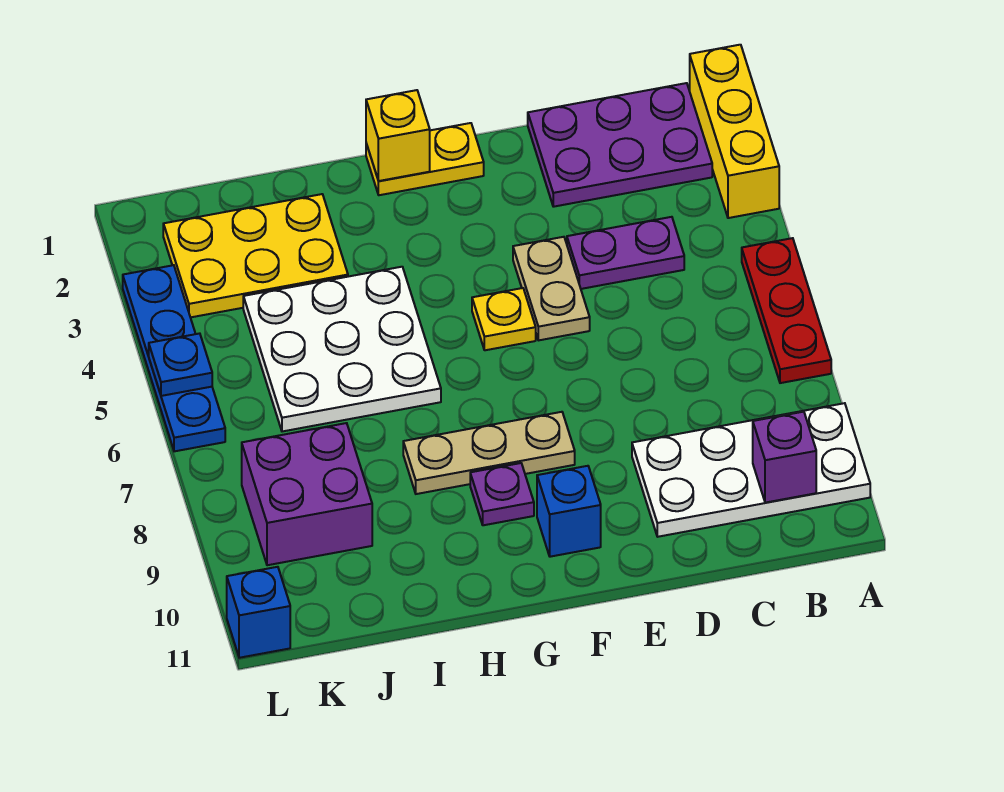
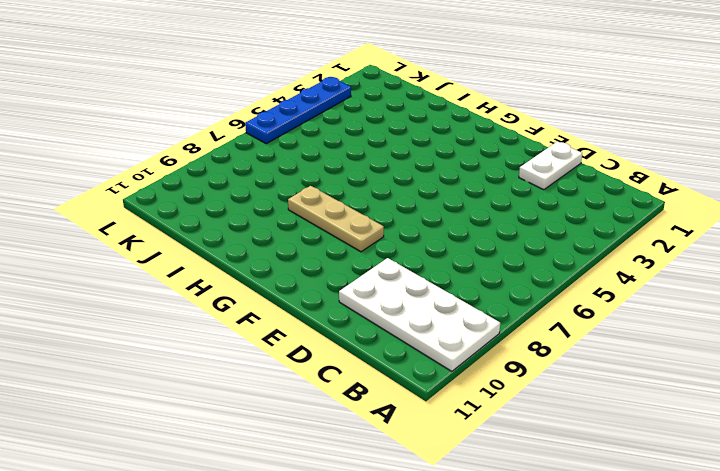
white plate D1:D2 level 1 -> purple plate B1:D2 level 1
none -> yellow brick A1:A3 level 1
none -> red plate A5:A7 level 1
none -> purple plate C4:D4 level 1

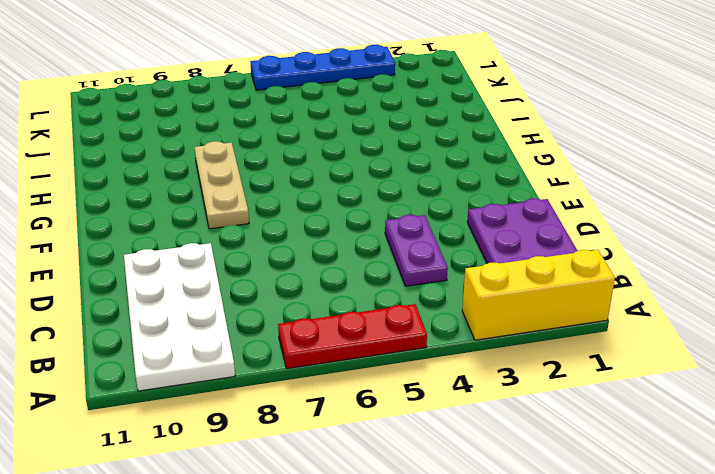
none -> tan plate E4:E5 level 1
none -> yellow plate F1:G1 level 1
none -> yellow plate F5 level 1

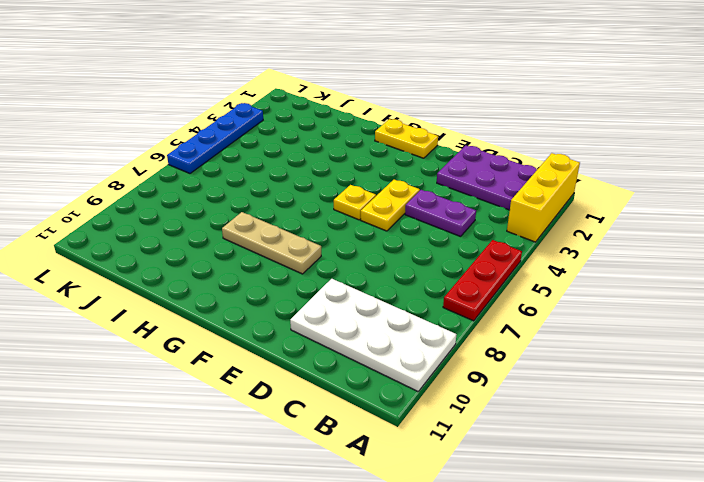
yellow plate E4:E5 level 1 -> tan plate E4:E5 level 1
none -> blue brick F10 level 1
none -> purple plate G9 level 1
none -> white plate H4:J6 level 1

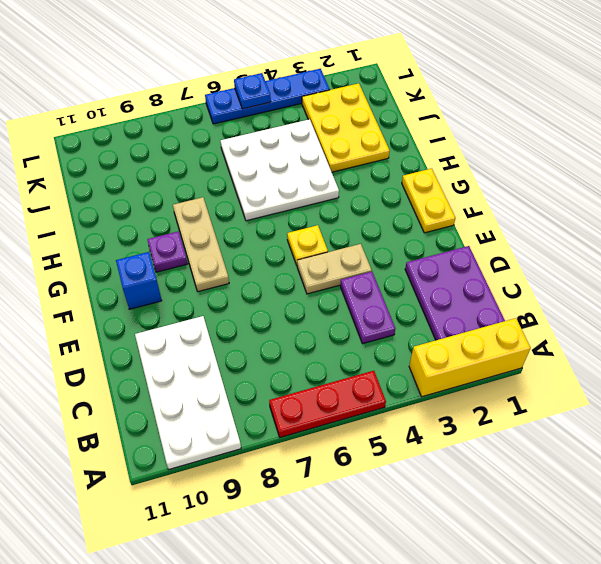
none -> purple brick J8:K9 level 1
none -> blue brick L11 level 1
none -> purple brick B10 level 2

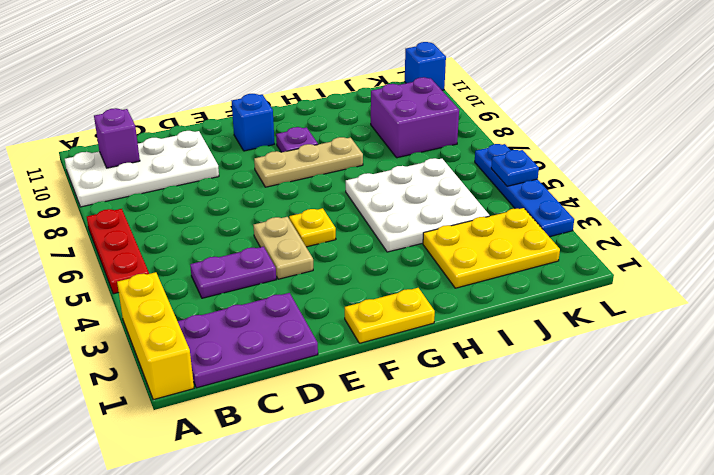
none -> yellow brick G1 level 2

